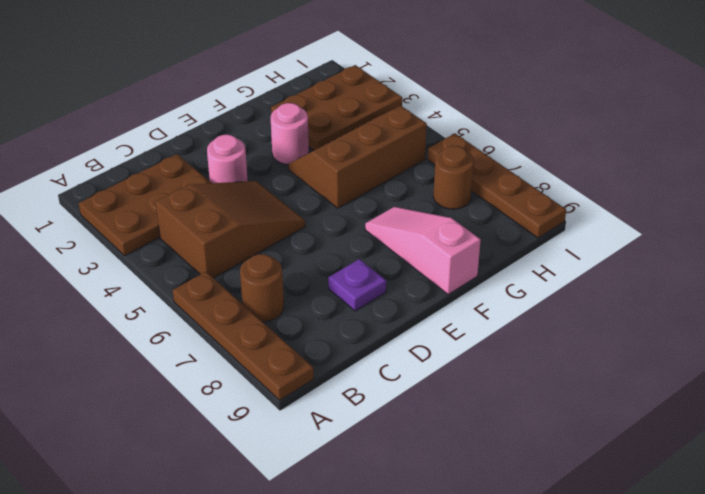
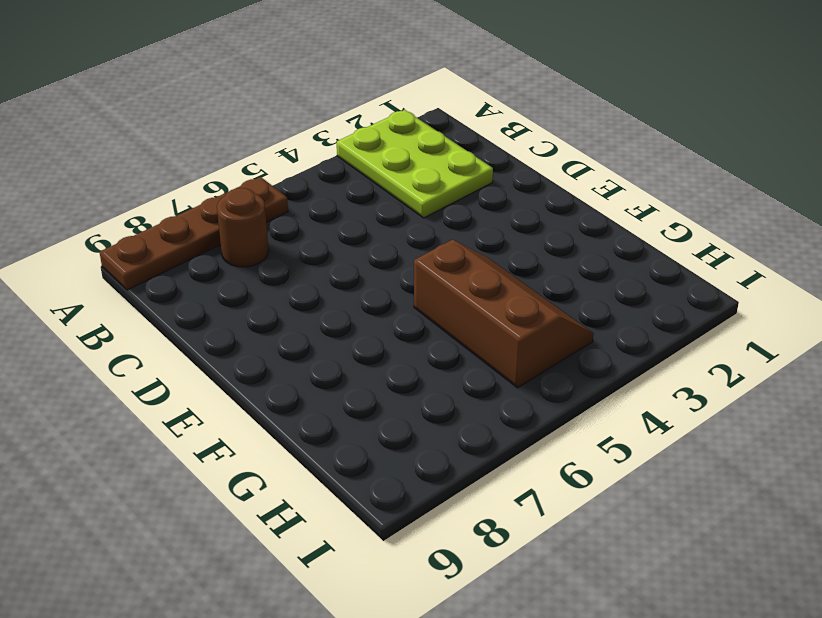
lime plate A2:C3 level 1 -> brown plate A2:C3 level 1
none -> brown slope B4:D5 level 1 top B
none -> pink round brick D3 level 1
none -> purple plate D8 level 1

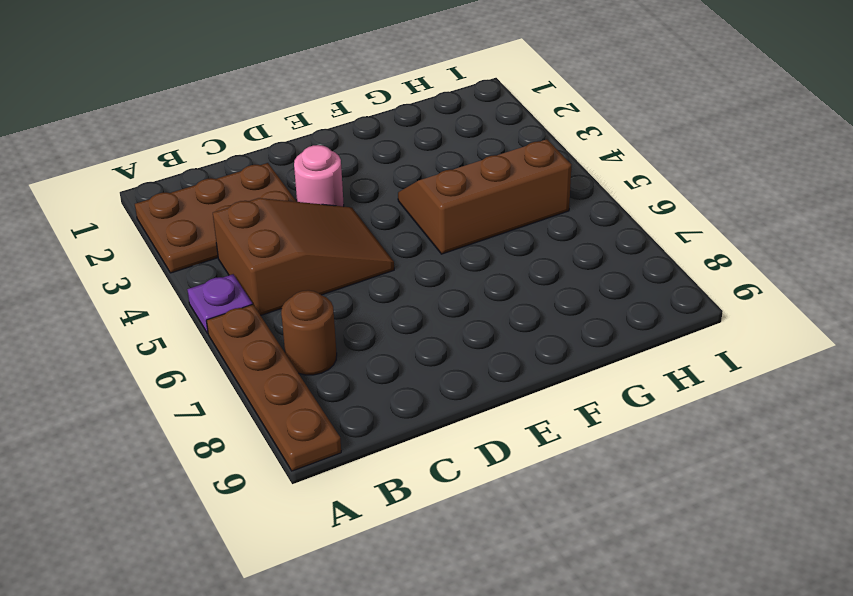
purple plate A5 level 1 -> purple plate D8 level 1
none -> pink round brick F3 level 1
none -> pink slope F7:F9 level 1 top 9
none -> brown plate G2:I3 level 1

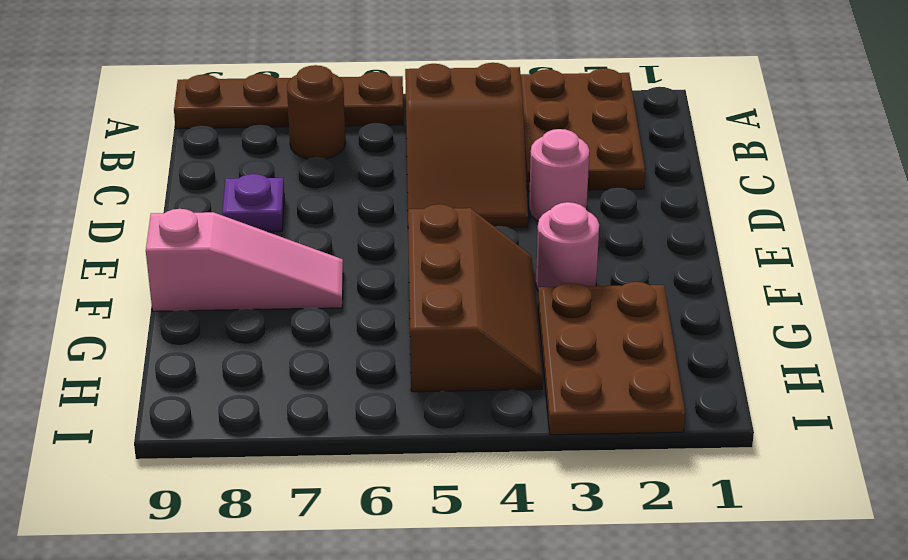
none -> brown round brick H7 level 1
none -> brown plate I6:I9 level 1

